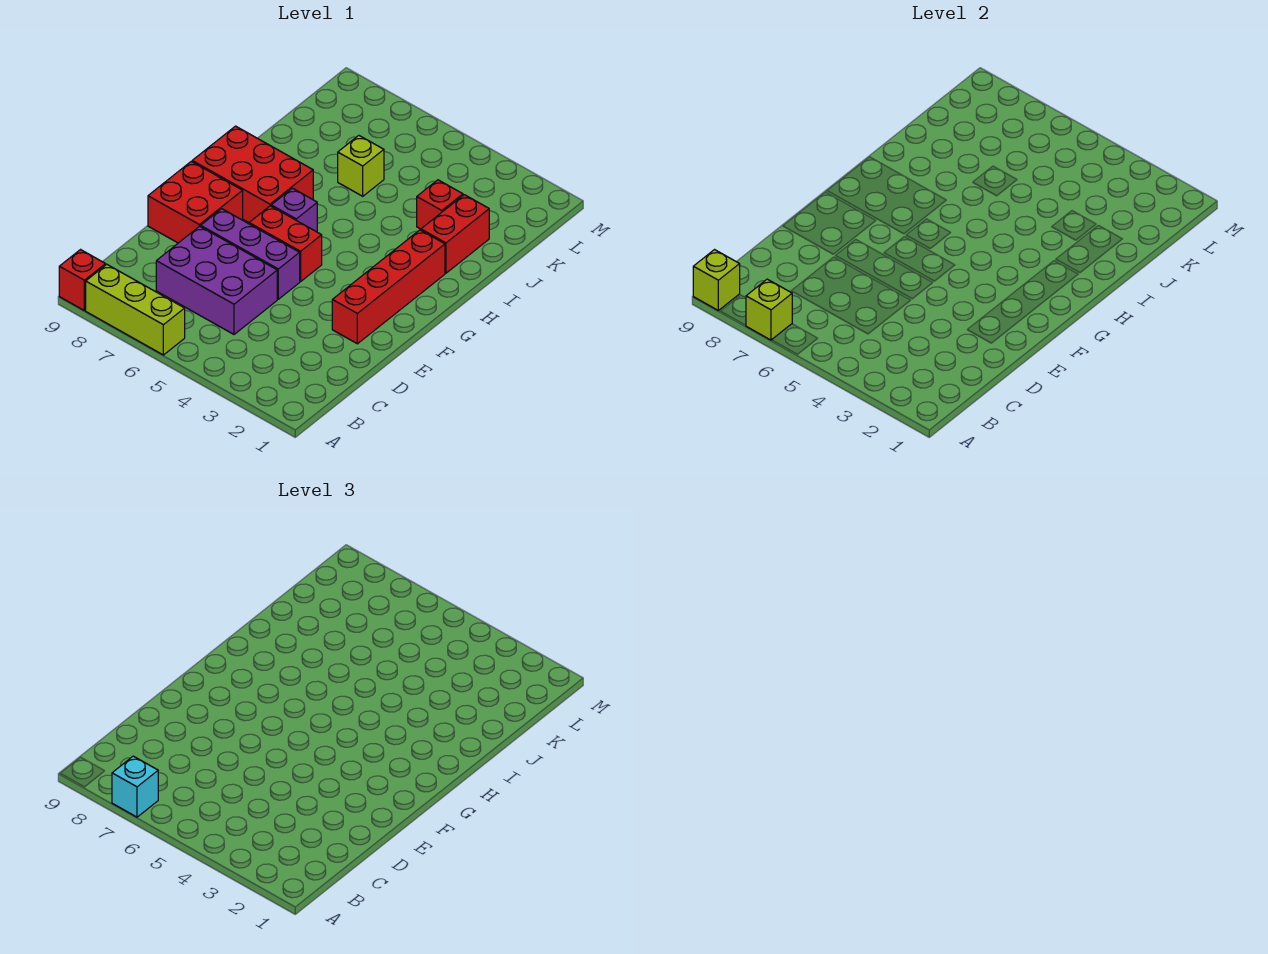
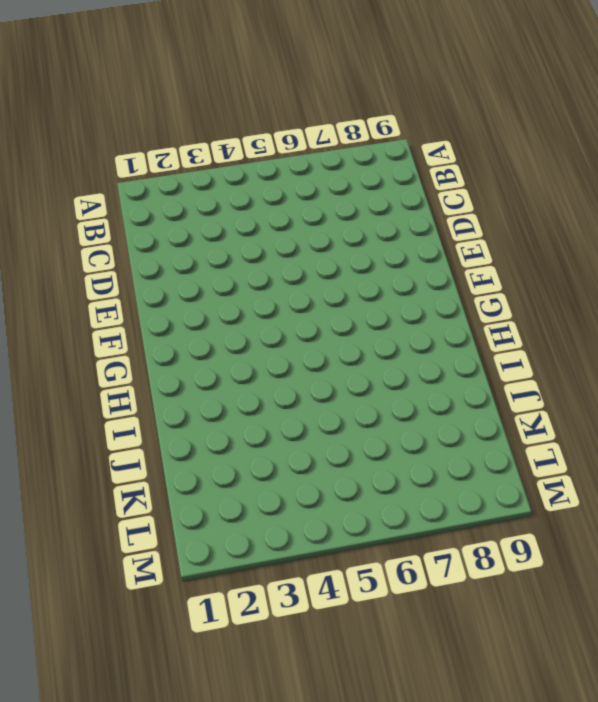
none -> lime brick A6:A8 level 1
none -> red brick A9 level 1
none -> purple brick C5:D7 level 1

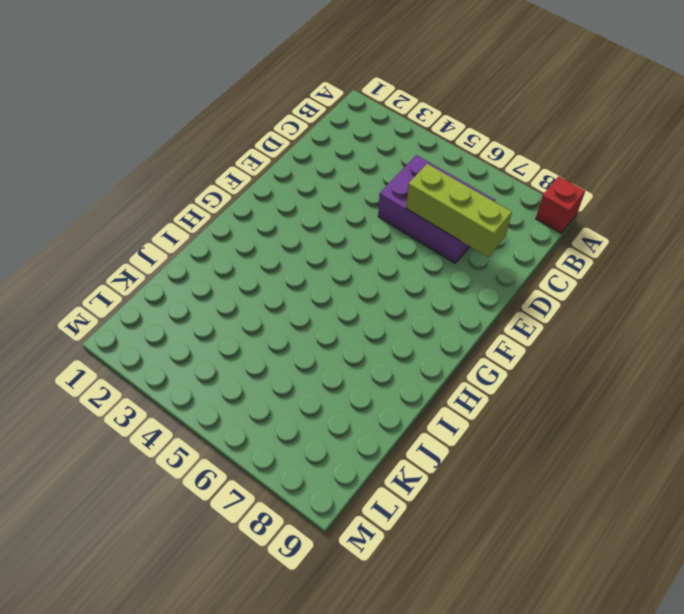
lime brick D6:D8 level 2 -> lime brick A6:A8 level 1
none -> red brick E2:H2 level 1
none -> purple brick E5:E7 level 1
none -> red brick E8:F9 level 1

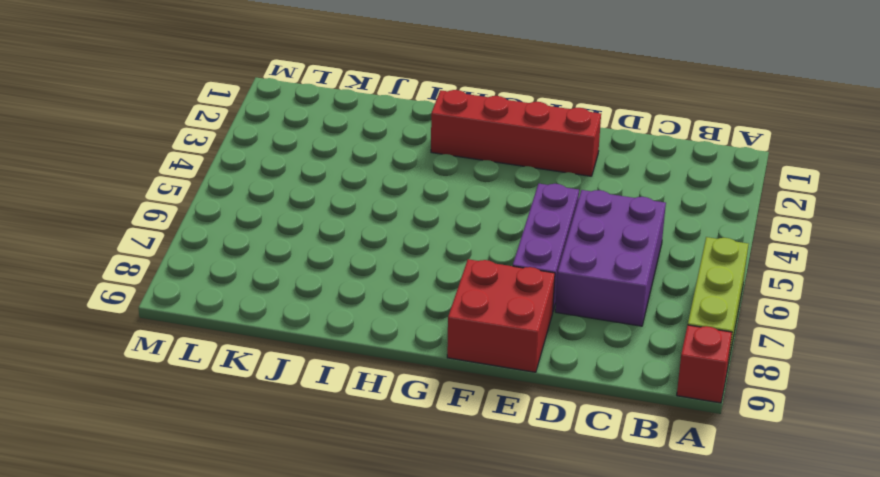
none -> red brick F5:F6 level 1
none -> purple brick G6 level 1
none -> red brick G7:H9 level 1

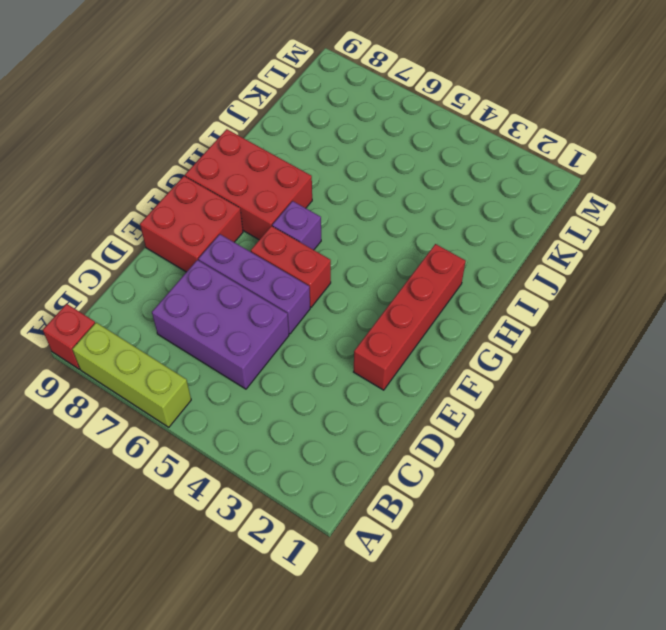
none -> red brick I2:J2 level 1
none -> red brick J3 level 1
none -> lime brick J6 level 1

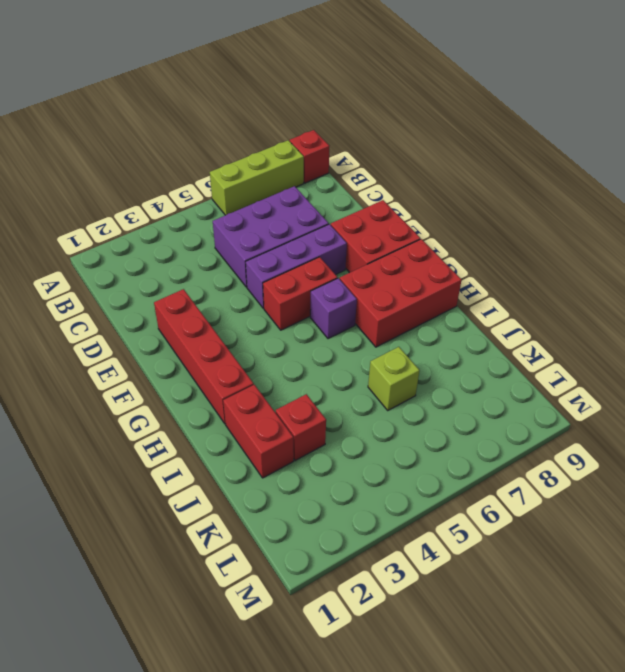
none -> lime brick A7 level 2
none -> lime brick A9 level 2
none -> cyan brick A7 level 3

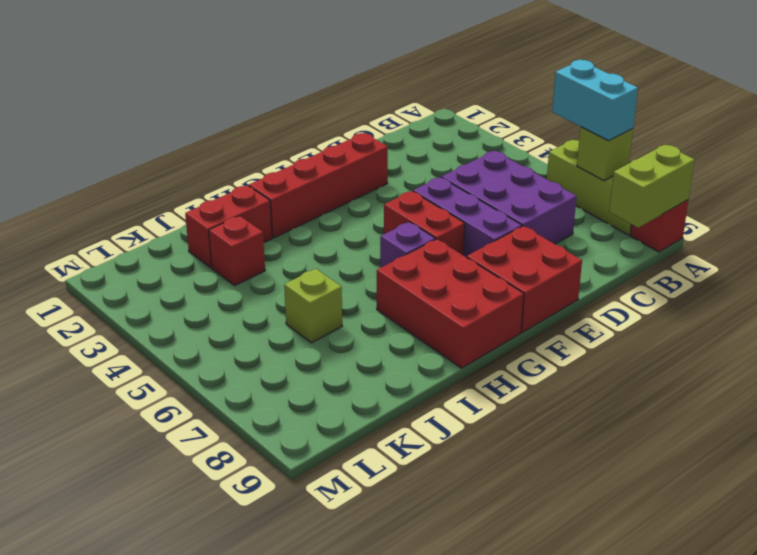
cyan brick A6:A7 level 3 -> cyan brick A7 level 3
lime brick A9:B9 level 2 -> lime brick A9 level 2

